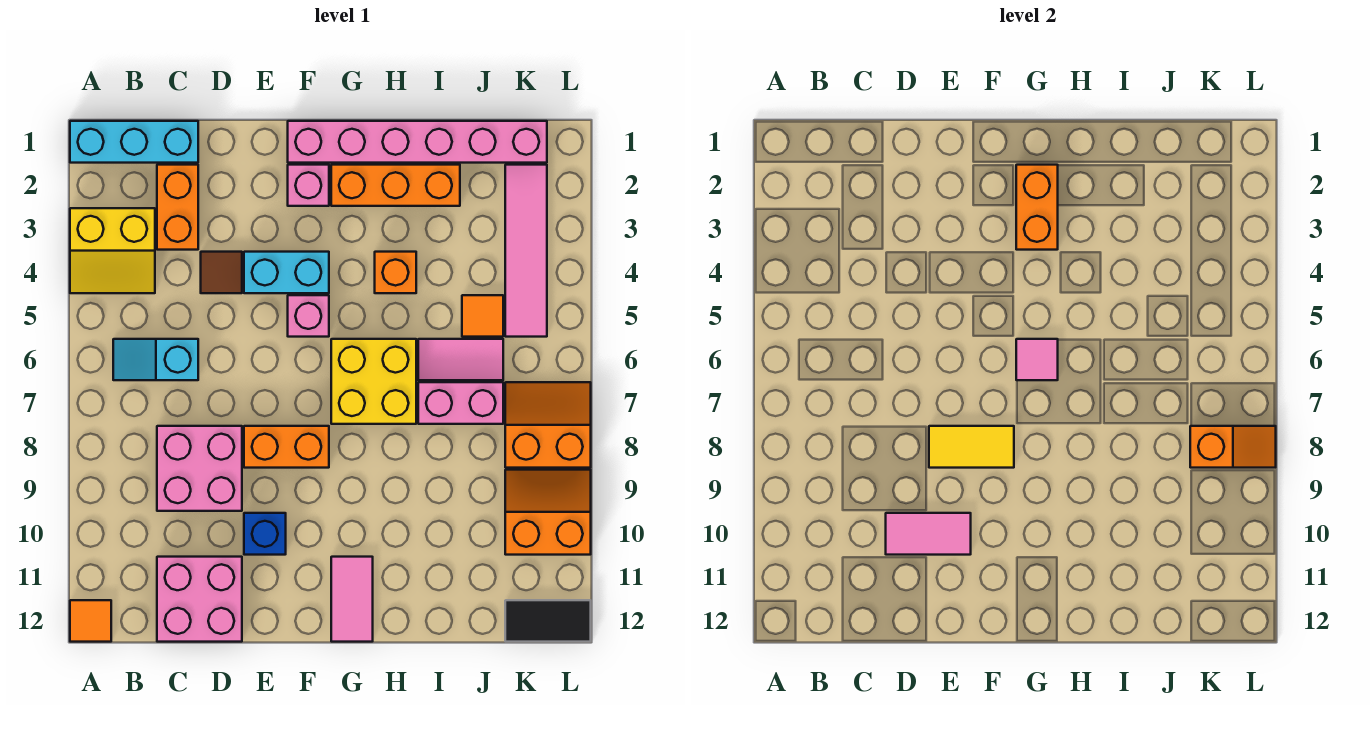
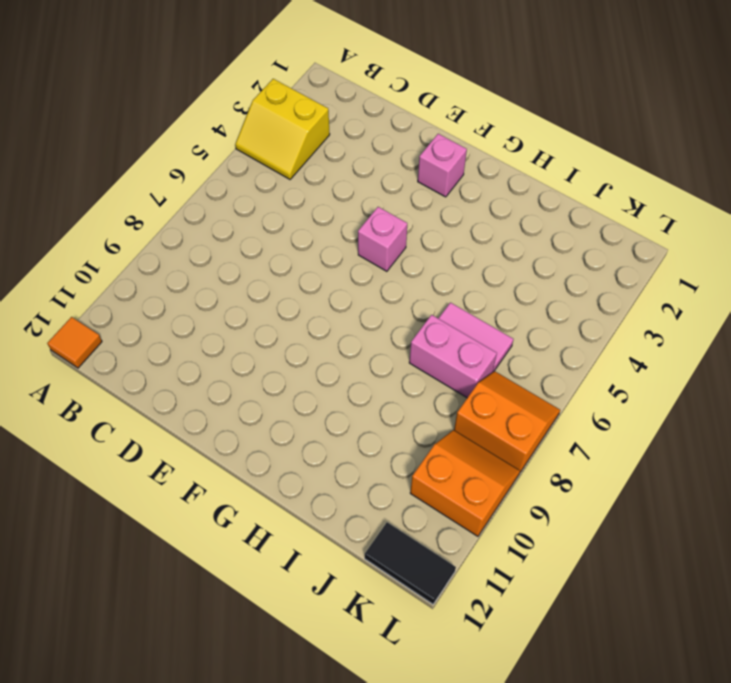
none -> cyan brick A1:C1 level 1
none -> cyan slope B6:C6 level 1 top C
none -> orange brick C2:C3 level 1
none -> pink brick C8:D9 level 1

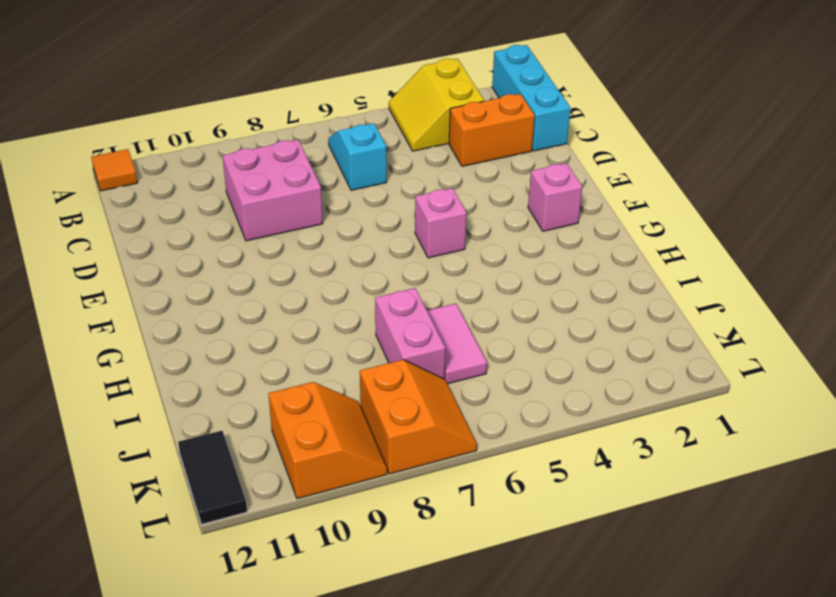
none -> pink brick C11:D12 level 1
none -> brown tile D4 level 1
none -> cyan brick E4:F4 level 1
none -> orange brick E8:F8 level 1

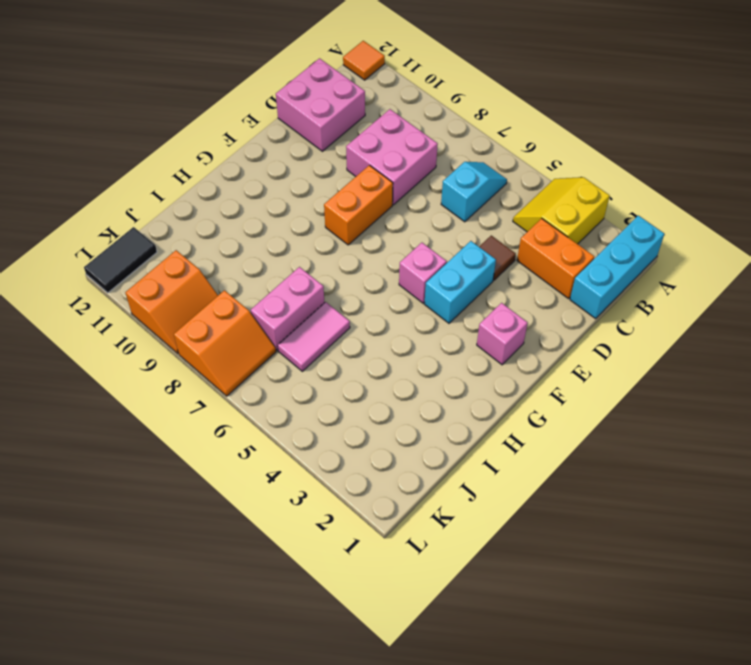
none -> blue brick E10 level 1
none -> pink brick F1:K1 level 1
none -> orange brick G2:I2 level 1
none -> yellow brick G6:H7 level 1

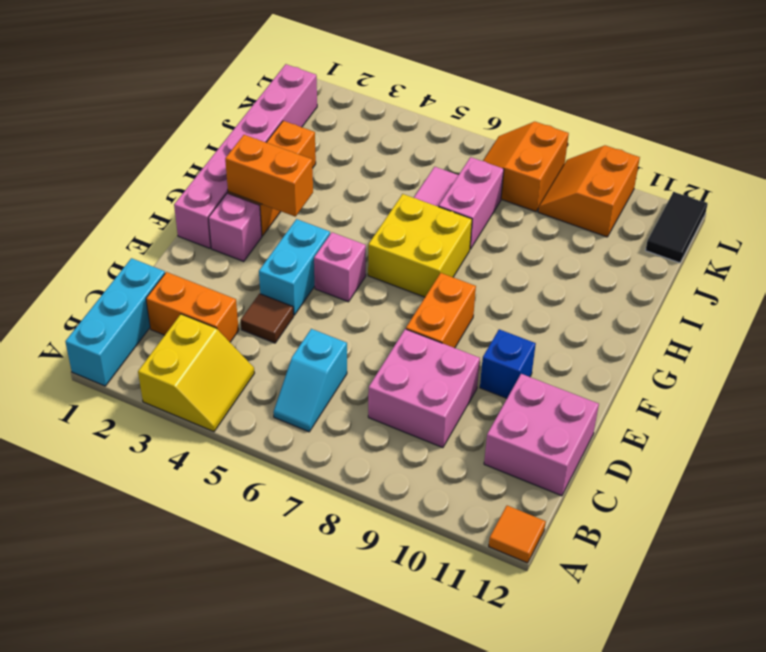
none -> pink tile G11:G12 level 1
none -> orange brick H4 level 1
none -> orange tile J5 level 1
none -> pink tile K2:K5 level 1

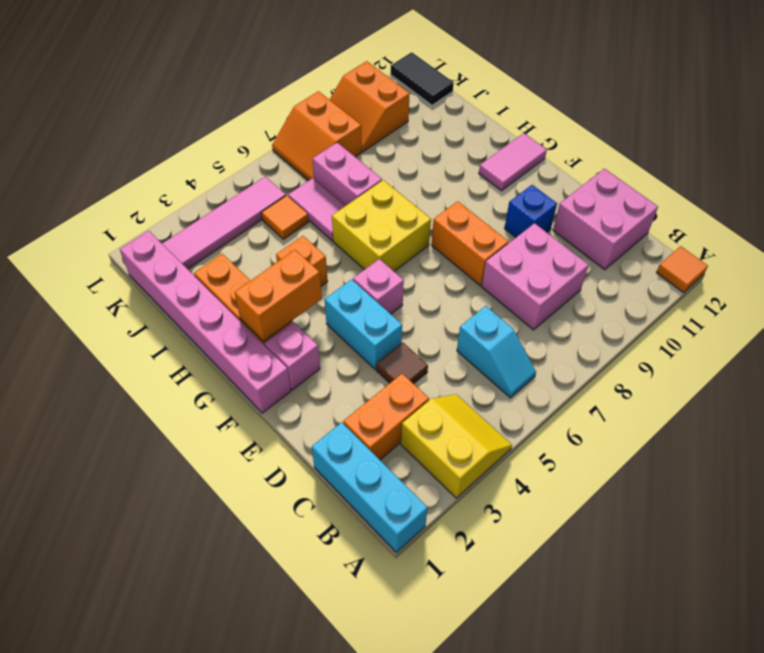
none -> pink tile D10:E10 level 2
none -> yellow tile E8:F8 level 2
none -> pink tile G6 level 2
none -> orange slope K8:L8 level 2 top K

